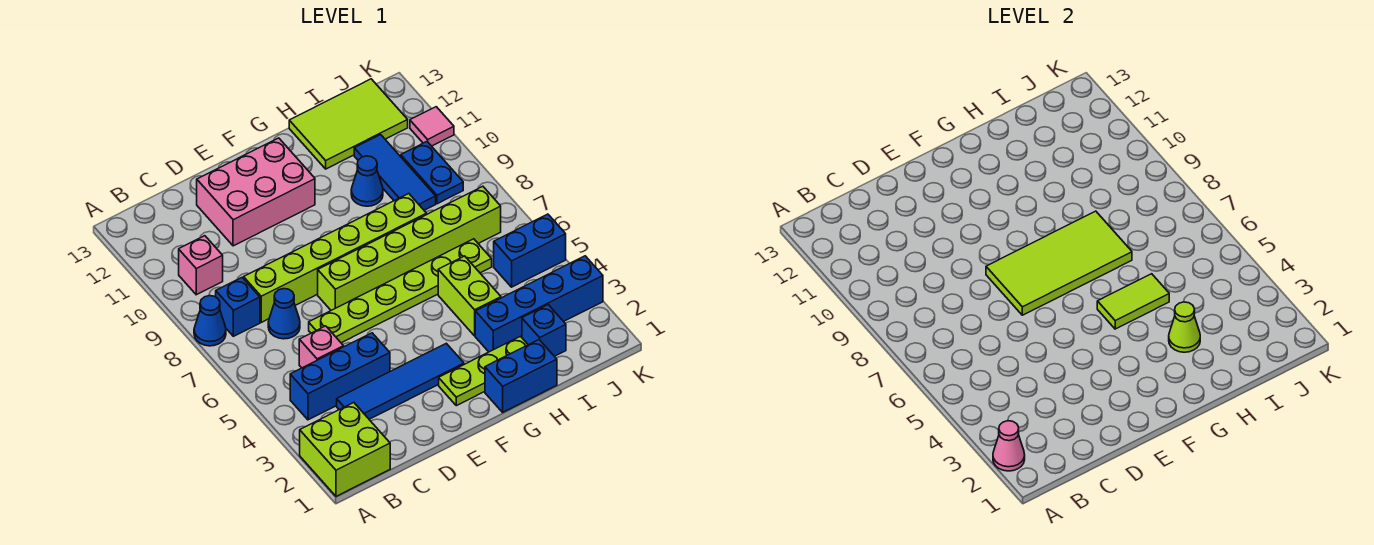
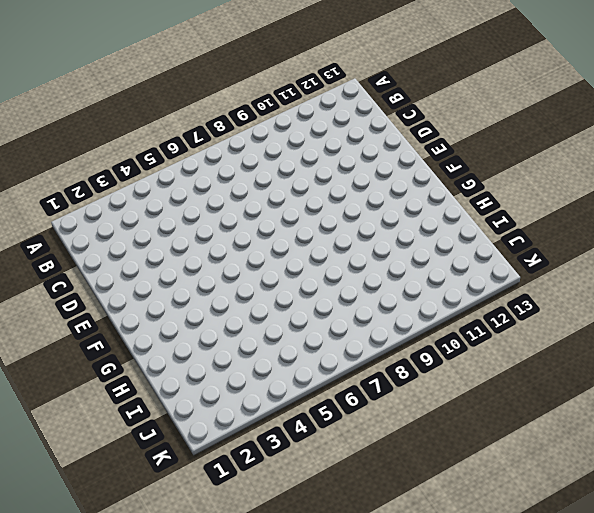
none -> lime brick A1:B2 level 1
none -> blue cone A8 level 1
none -> blue brick B4:D4 level 1

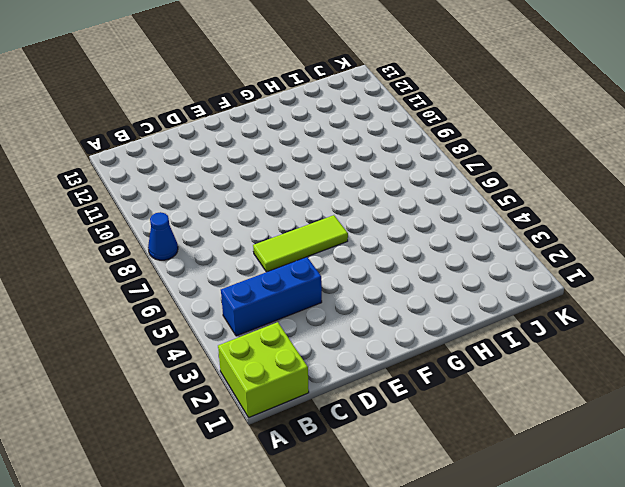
lime tile D6:F6 level 1 -> lime plate D6:I6 level 1
none -> blue brick B8 level 1
none -> pink brick B10 level 1
none -> blue tile C3:F3 level 1

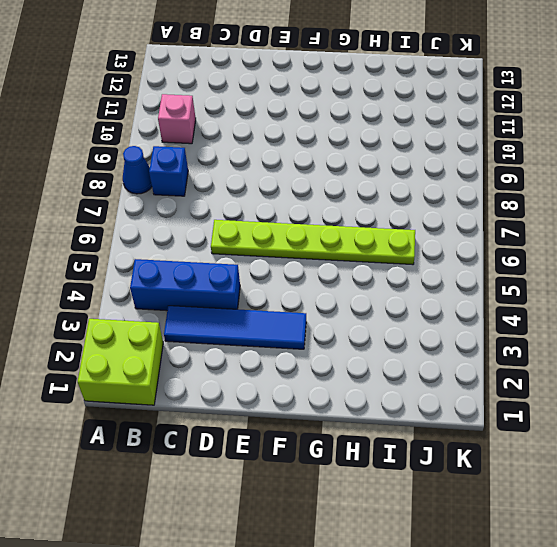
none -> pink brick C5 level 1
none -> blue cone C7 level 1
none -> lime brick C8:H8 level 1

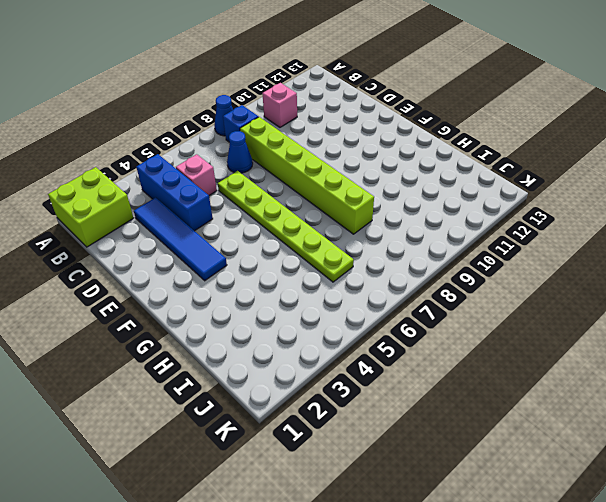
none -> pink brick D11:F12 level 1
none -> lime brick E7:J7 level 1
none -> lime plate F2:H2 level 1

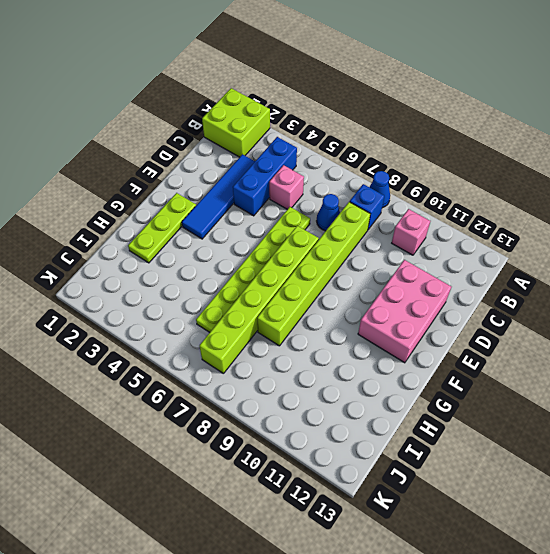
none -> blue brick G1:H1 level 1
none -> blue brick H3:K3 level 1
none -> lime brick H4:H5 level 1

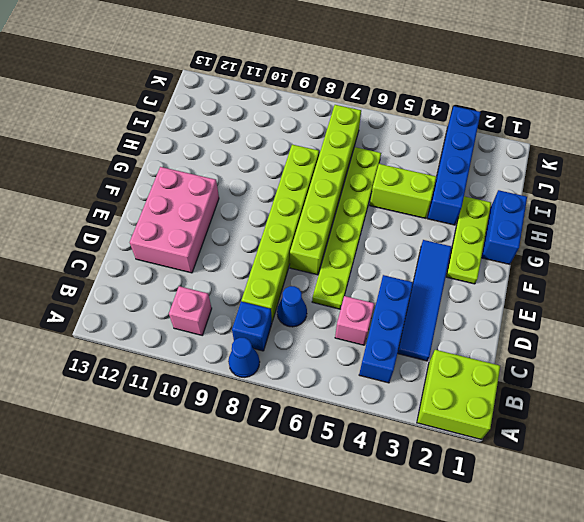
none -> blue cone H10 level 1
none -> lime tile H12:J13 level 1
none -> blue brick I2 level 1

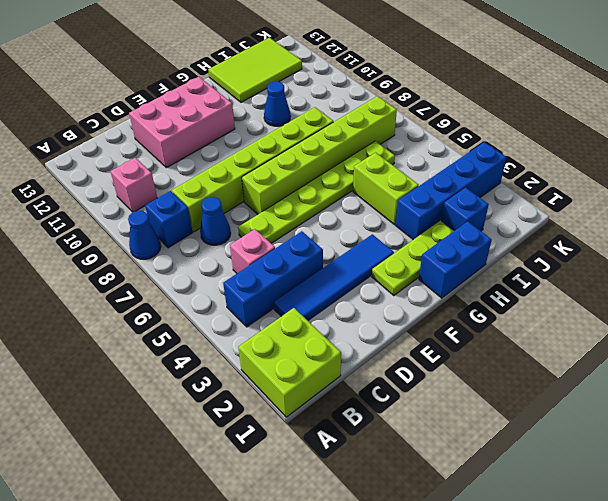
none -> blue tile I9:I11 level 1
none -> blue brick J5:K5 level 1
none -> blue plate J9:J10 level 1

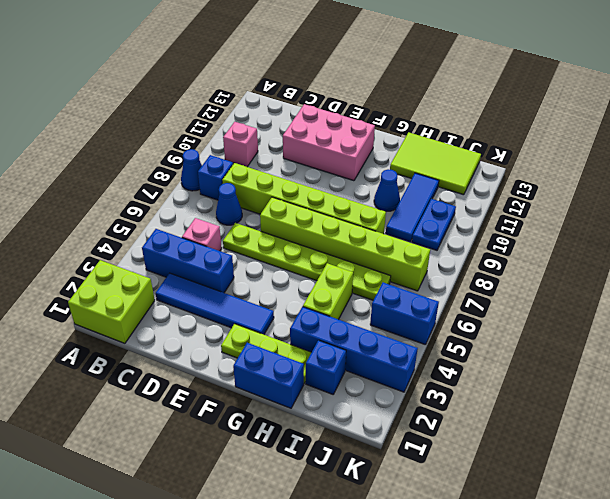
none -> pink tile K11 level 1
none -> pink cone A2 level 2
none -> lime tile E7:H8 level 2

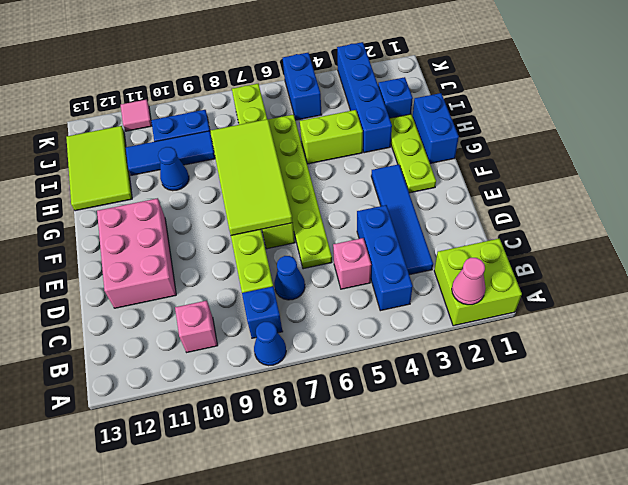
none -> lime tile G5:H5 level 2
none -> lime cone H3 level 2

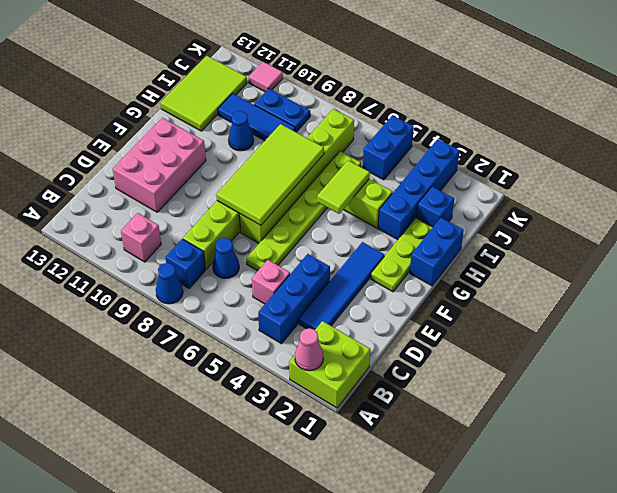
none -> lime cone H3 level 2

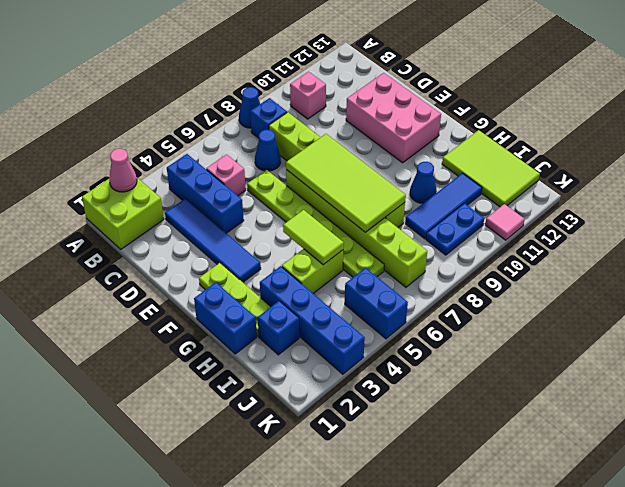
none -> lime cone H3 level 2

